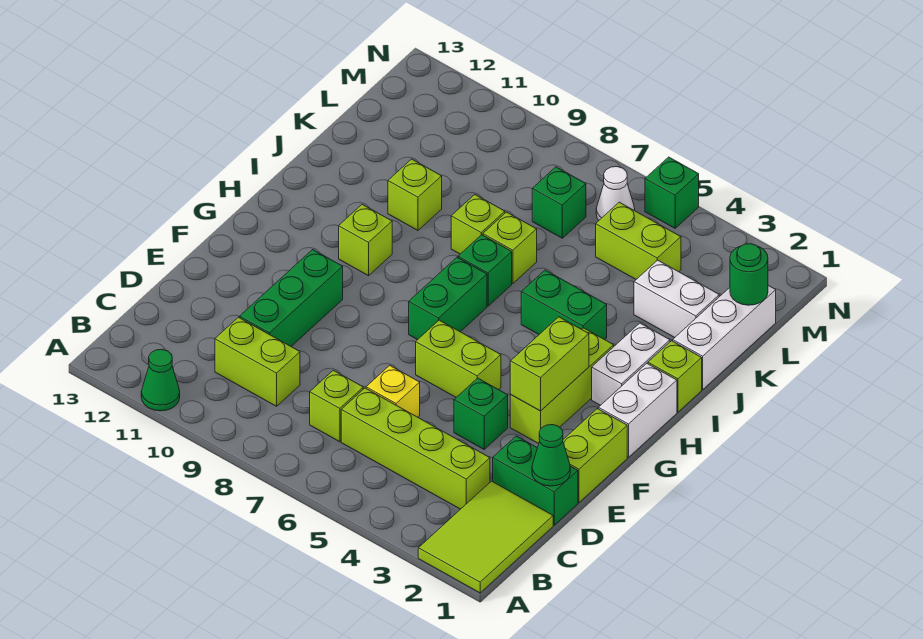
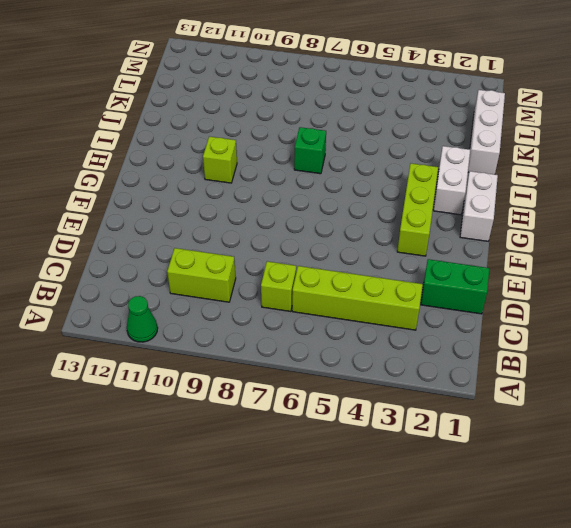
none -> lime tile A1:C2 level 1
none -> yellow brick D6 level 1
none -> green brick D10:F10 level 1
none -> lime brick E1:F1 level 1

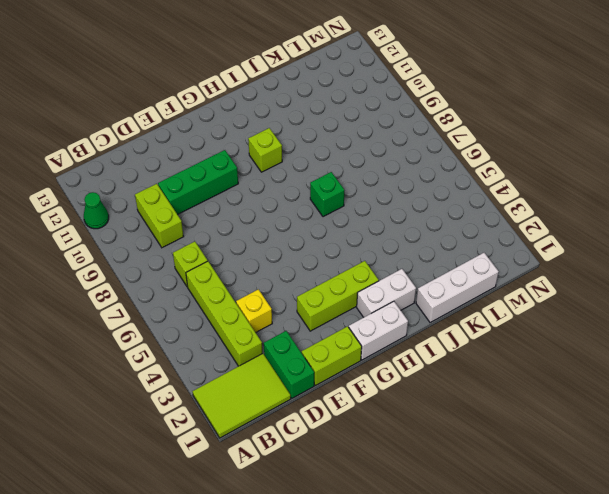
yellow brick D4 level 1 -> yellow brick D6 level 1
none -> green brick E4 level 1
none -> lime brick F5:F6 level 1
none -> green brick G7:H7 level 1
none -> lime brick I1 level 1

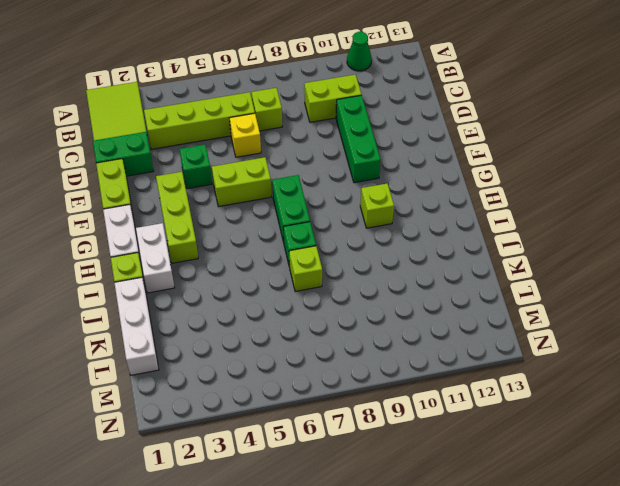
none -> green brick I4:I5 level 1
none -> lime brick J8 level 1
none -> lime brick J10 level 1
none -> white brick K2:K3 level 1

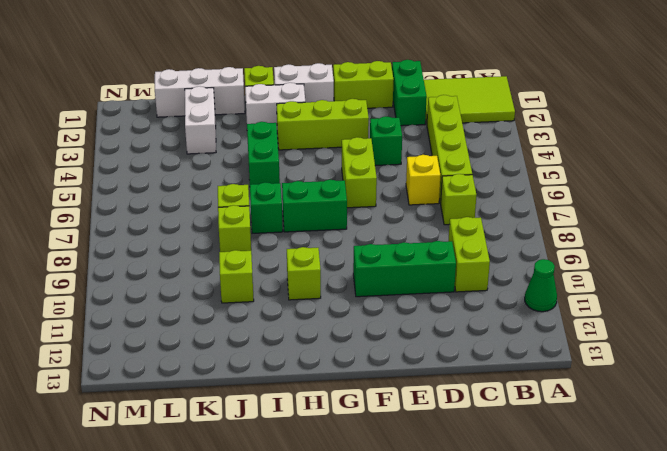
none -> lime brick L4:L5 level 1
none -> green brick L7 level 1
none -> white cone M6 level 1
none -> green brick N5 level 1

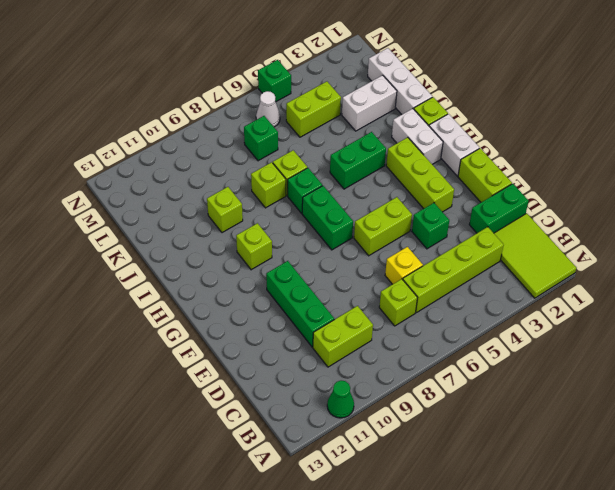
none -> green cone D1 level 2
none -> lime brick F3:G3 level 2
none -> green round brick L1 level 2

